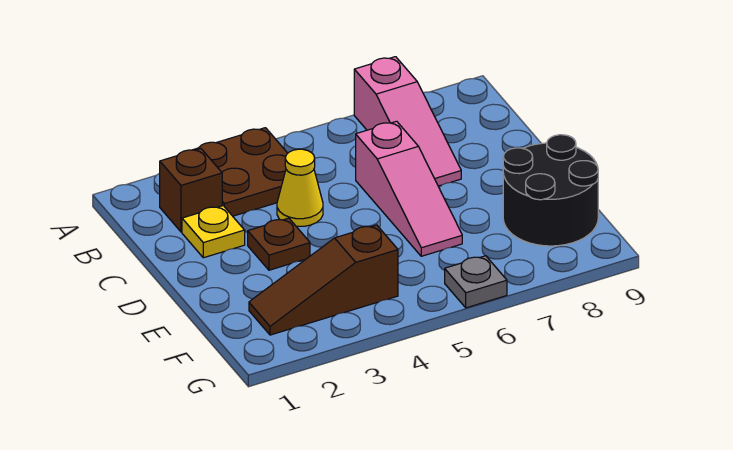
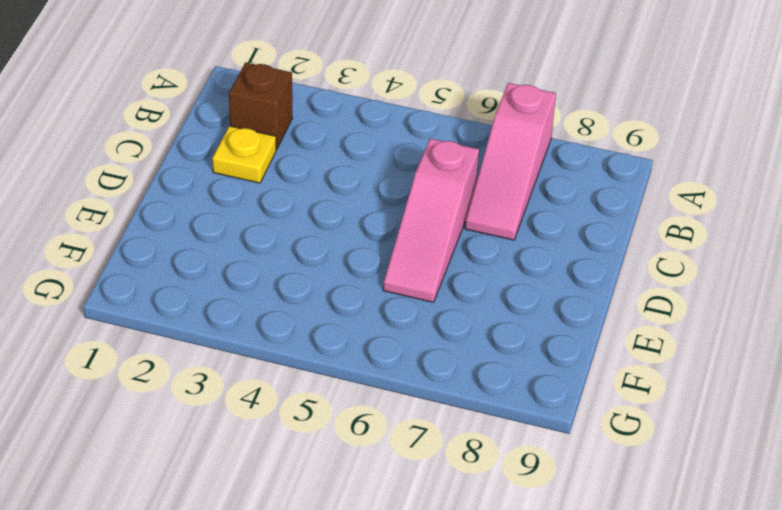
none -> brown plate A3:B4 level 1
none -> yellow cone C4 level 1

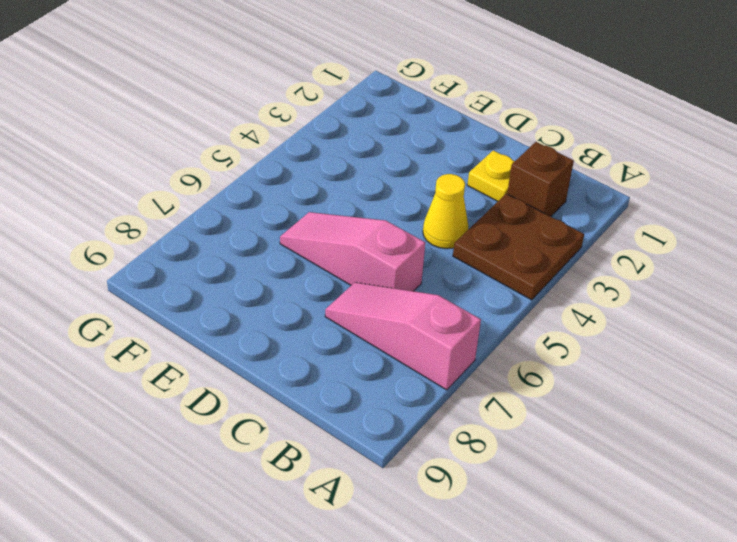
none -> brown plate D3 level 1
none -> black round brick E8:F9 level 1

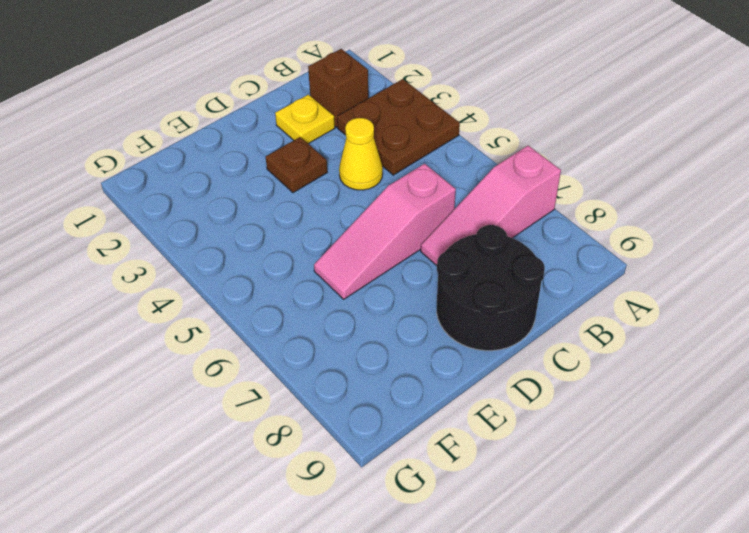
black round brick C8:D9 level 1 -> black round brick E8:F9 level 1
none -> brown slope F2:F4 level 1 top 4
none -> grey plate G6 level 1

